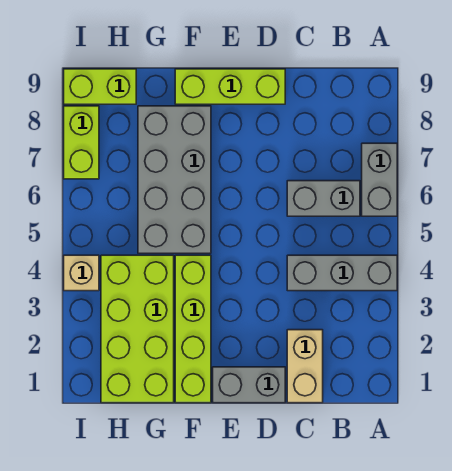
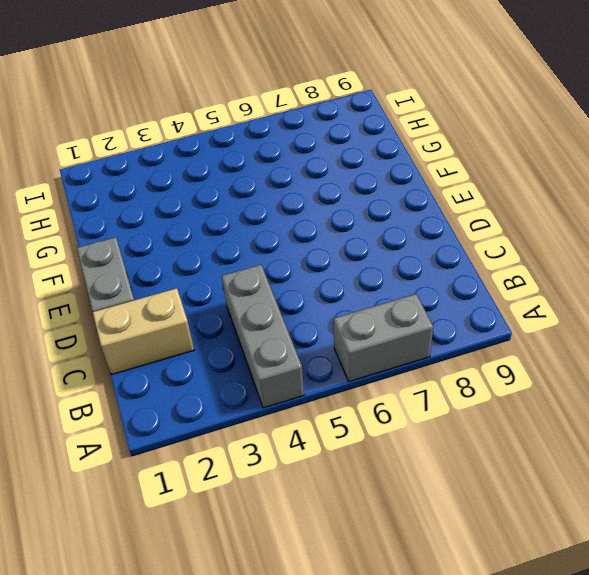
none -> grey brick B6:C6 level 1
none -> lime brick D9:F9 level 1
none -> lime brick F1:F4 level 1

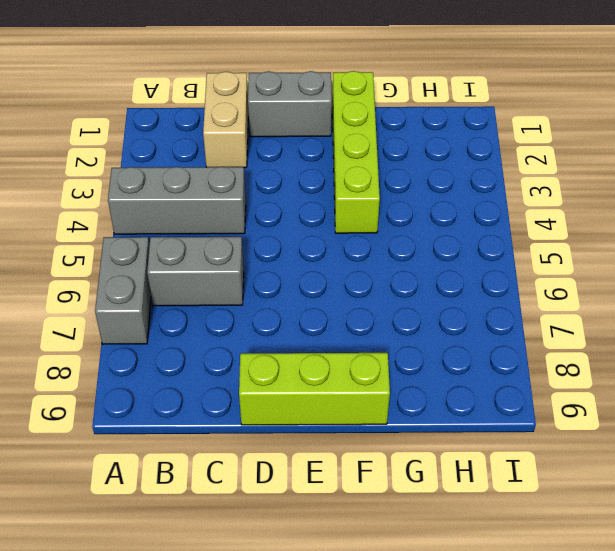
none -> grey brick F5:G8 level 1
none -> lime brick G1:H4 level 1
none -> lime brick H9:I9 level 1

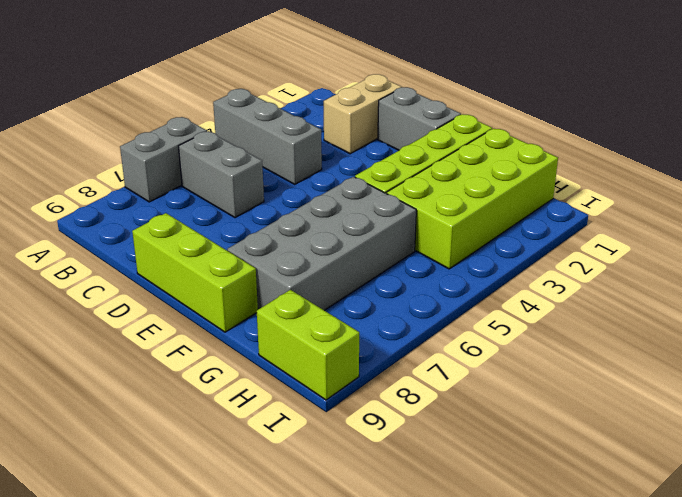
none -> tan brick I4 level 1
none -> lime brick I7:I8 level 1

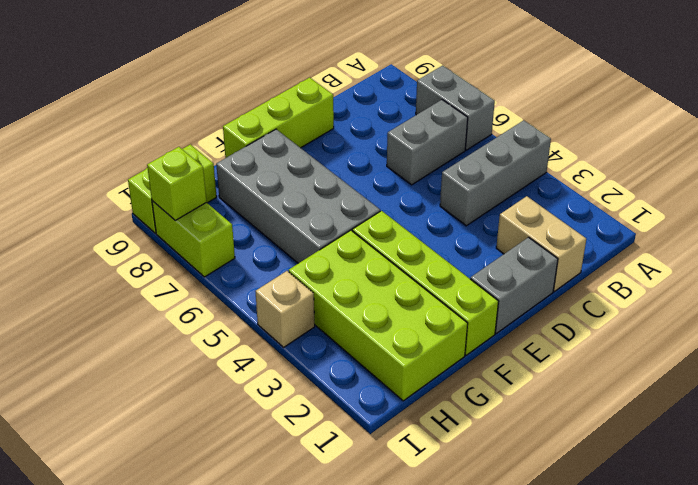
lime brick I8 level 2 -> none

